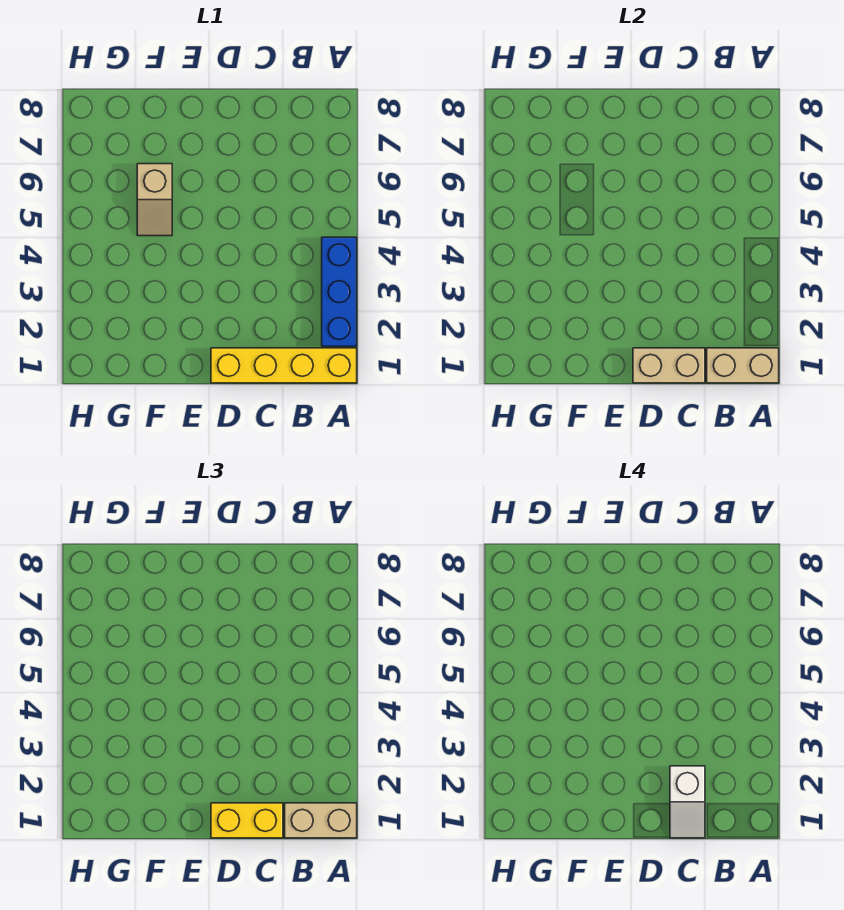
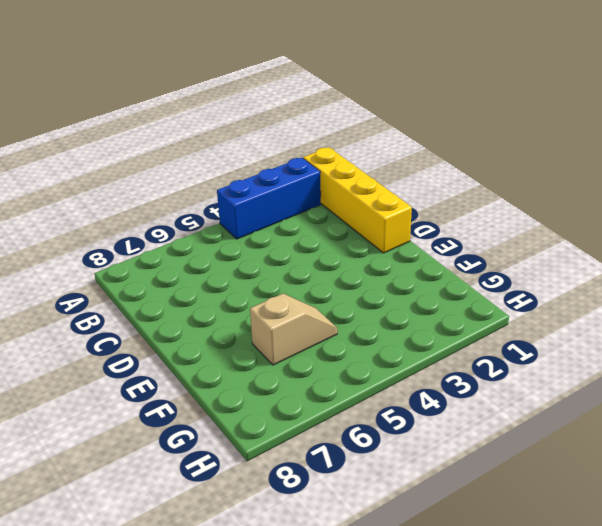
none -> tan brick A1:B1 level 2
none -> tan brick C1:D1 level 2

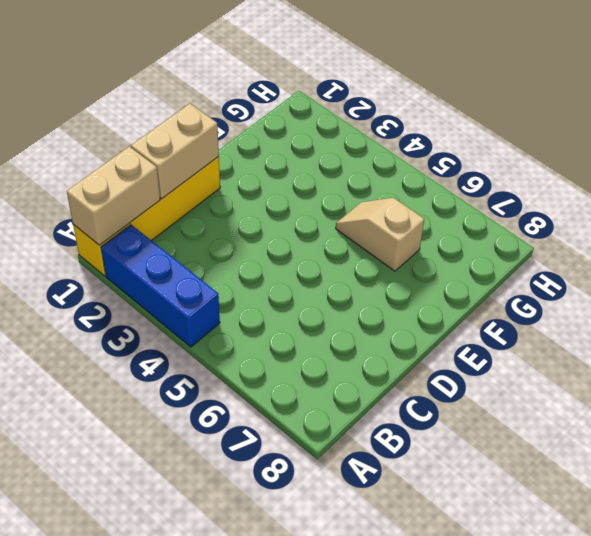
none -> tan brick A1:B1 level 3
none -> yellow brick C1:D1 level 3

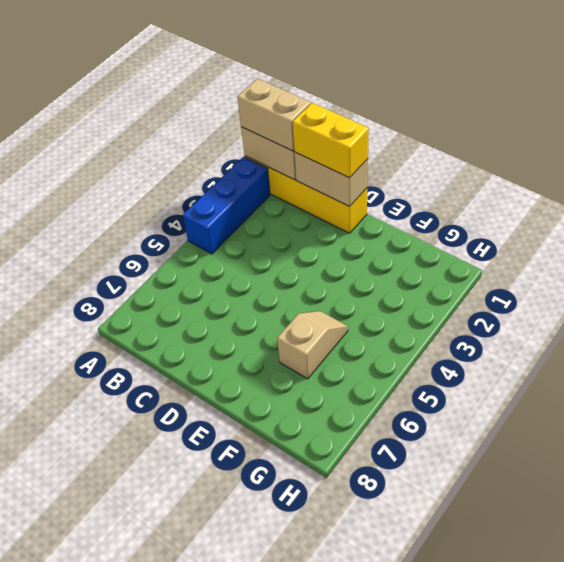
none -> white slope C1:C2 level 4 top 2

